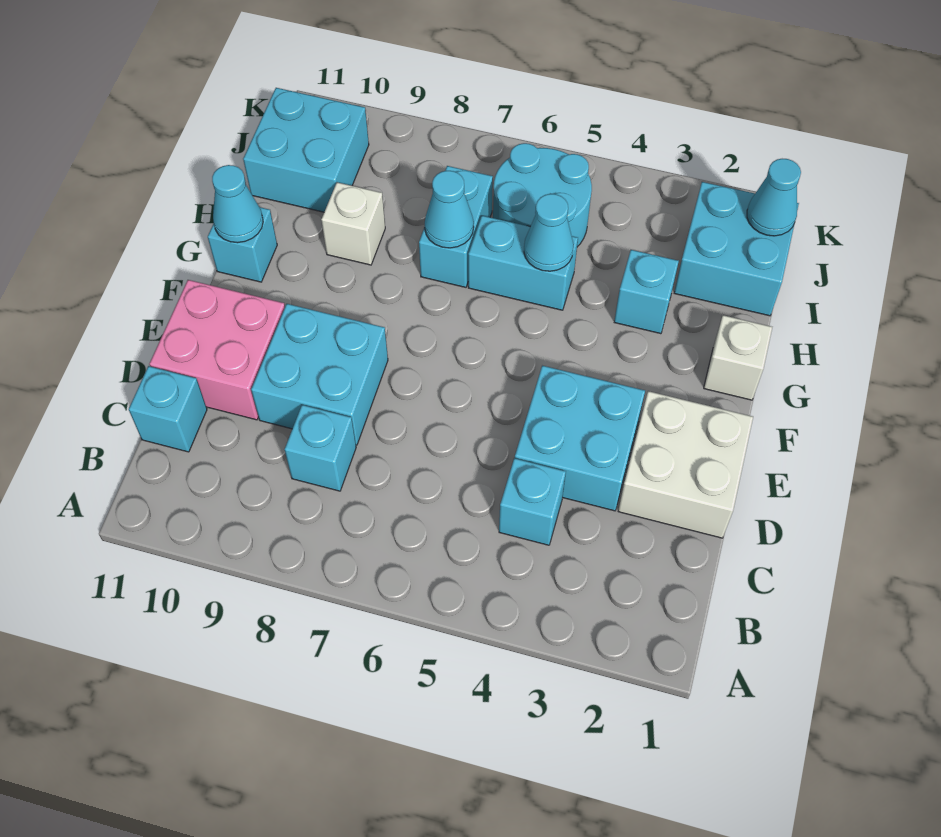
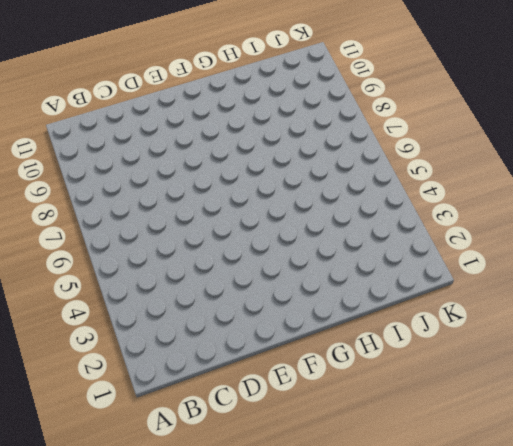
none -> cyan brick C4 level 1
none -> cyan brick C8 level 1
none -> cyan brick C11 level 1

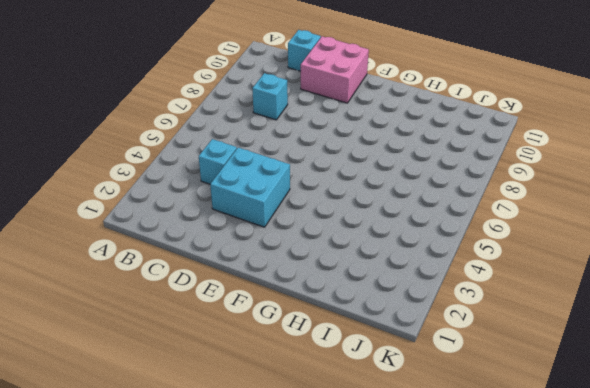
none -> white brick D1:E2 level 1
none -> cyan brick D8:E9 level 1
none -> white brick G1 level 1

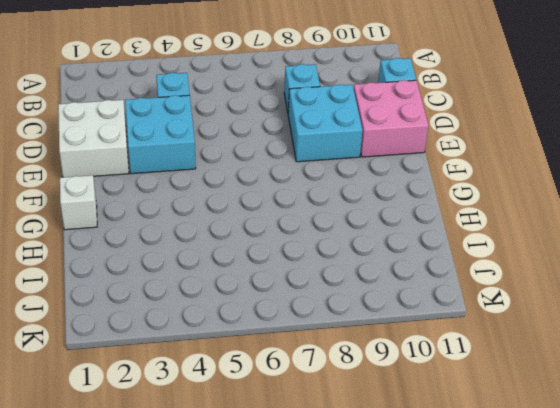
none -> cyan brick G11 level 1
none -> cyan brick H3 level 1
none -> cyan brick H5:H6 level 1

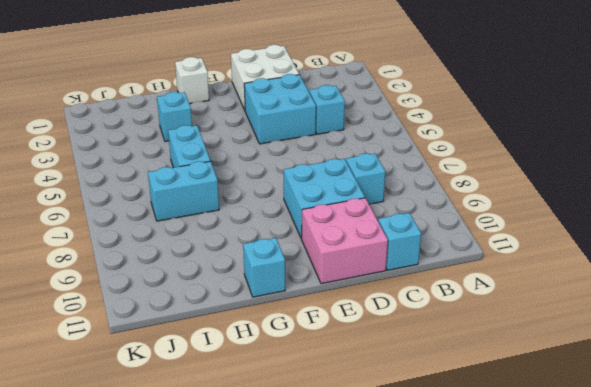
none -> white brick H9 level 1
none -> cyan brick I1:J2 level 1
none -> cyan round brick I5:J6 level 1

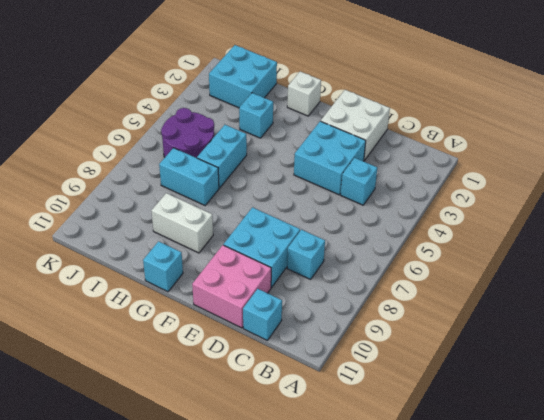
white brick G9:H9 level 1 -> white brick H9 level 1
purple round brick I5:J6 level 1 -> cyan round brick I5:J6 level 1
none -> cyan brick I10:J11 level 1
none -> cyan cone G11 level 2
none -> cyan cone H5 level 2

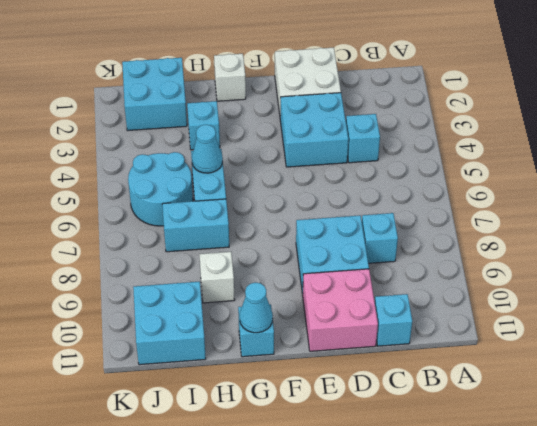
none -> cyan cone H7 level 2
none -> cyan cone J1 level 2

